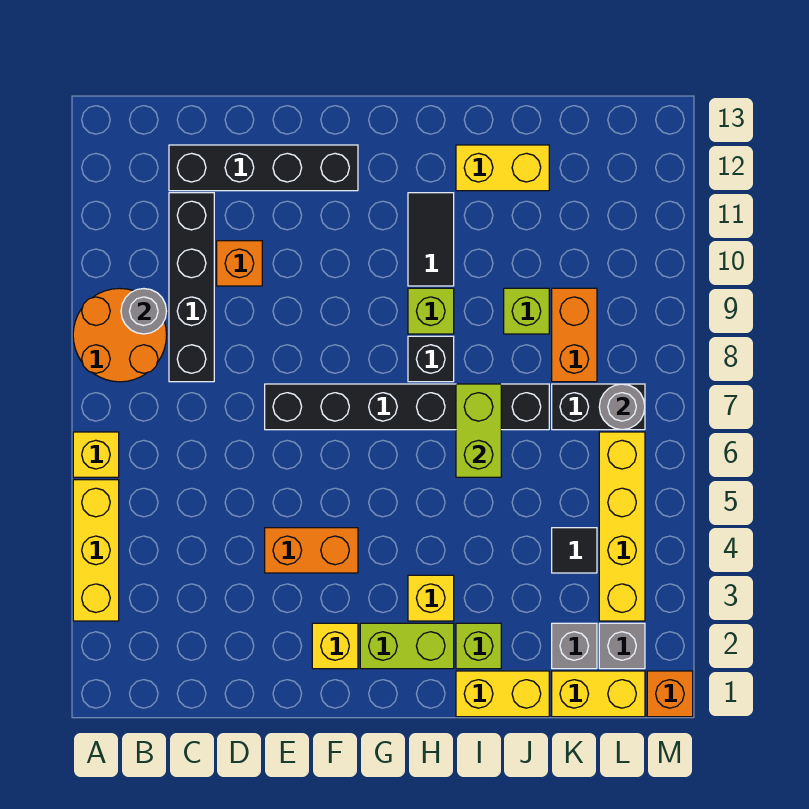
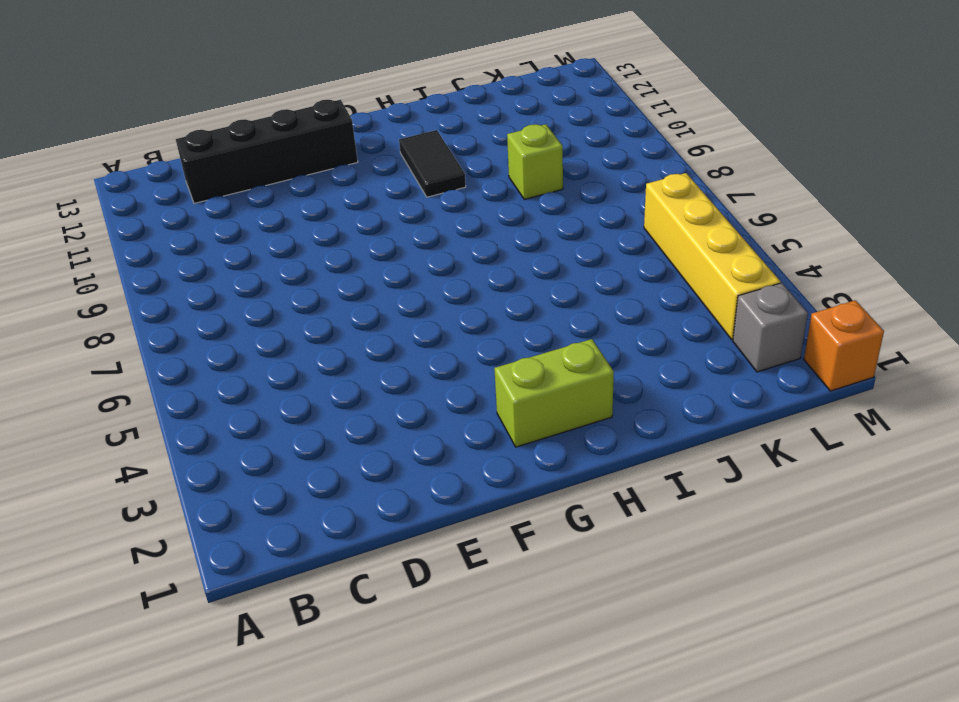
none -> yellow brick A3:A5 level 1
none -> yellow brick A6 level 1
none -> orange round brick A8:B9 level 1

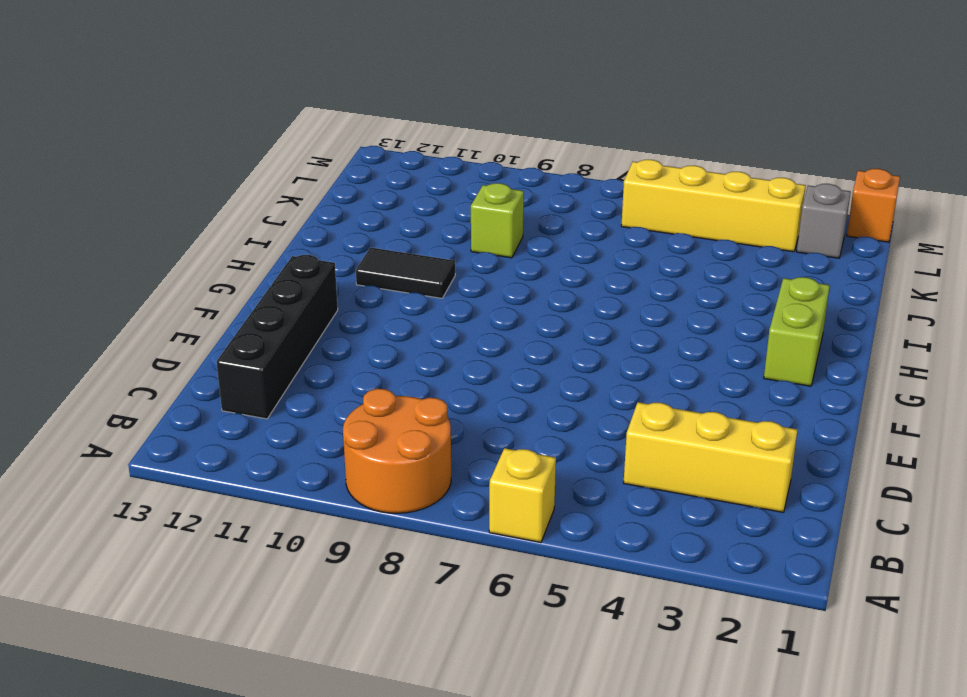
yellow brick C2:C4 level 1 -> yellow brick A3:A5 level 1
none -> black brick C8:C11 level 1
none -> orange brick D10 level 1
none -> orange brick E4:F4 level 1

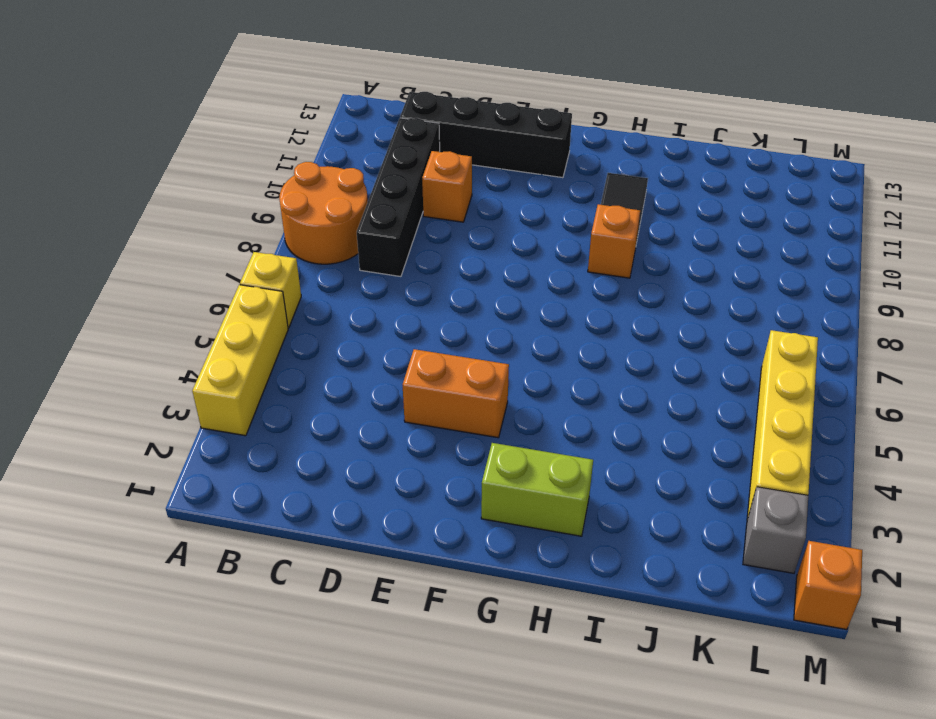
orange brick H9 level 1 -> lime brick H9 level 1
none -> black brick E7:J7 level 1
none -> yellow brick F2 level 1
none -> yellow brick H3 level 1

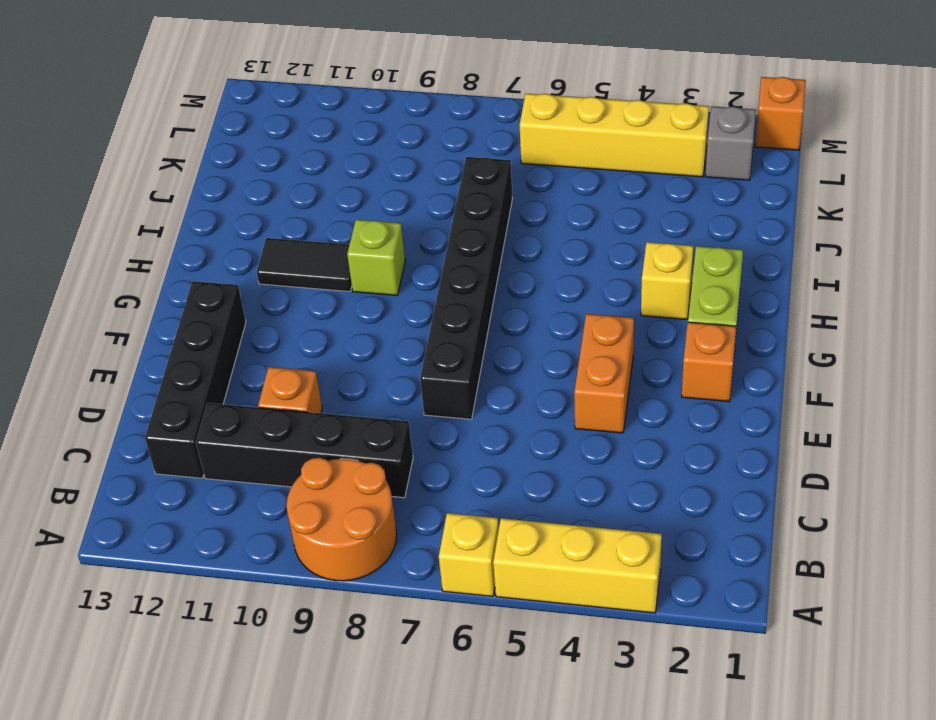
orange brick F2 level 1 -> yellow brick F2 level 1
none -> black brick H8 level 1
none -> yellow brick I1:J1 level 1
none -> lime brick I2 level 1

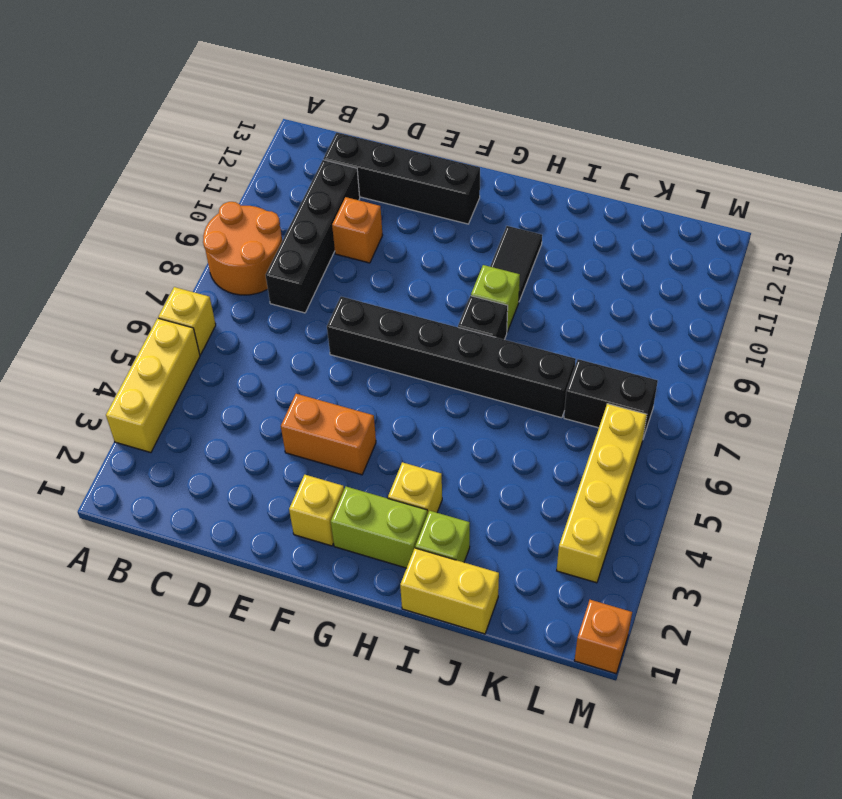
none -> yellow brick I12:J12 level 1
none -> lime brick J9 level 1
none -> yellow brick K1:L1 level 1

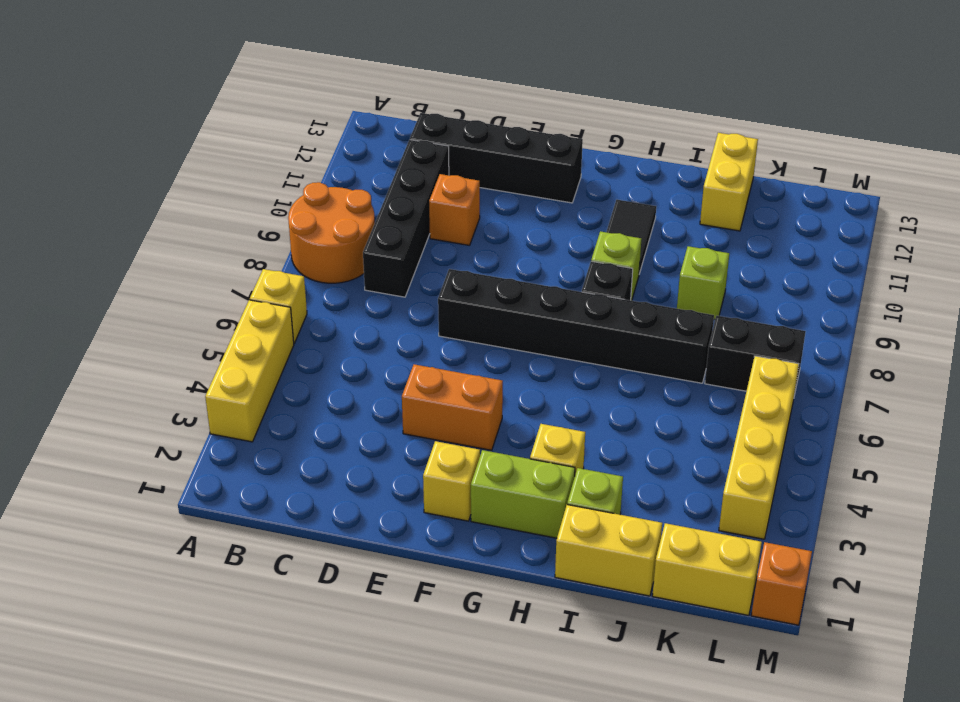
yellow brick J12:J13 level 1 -> yellow brick I12:J12 level 1
none -> grey brick K2 level 1
none -> black tile K4 level 1
none -> orange brick K8:K9 level 1

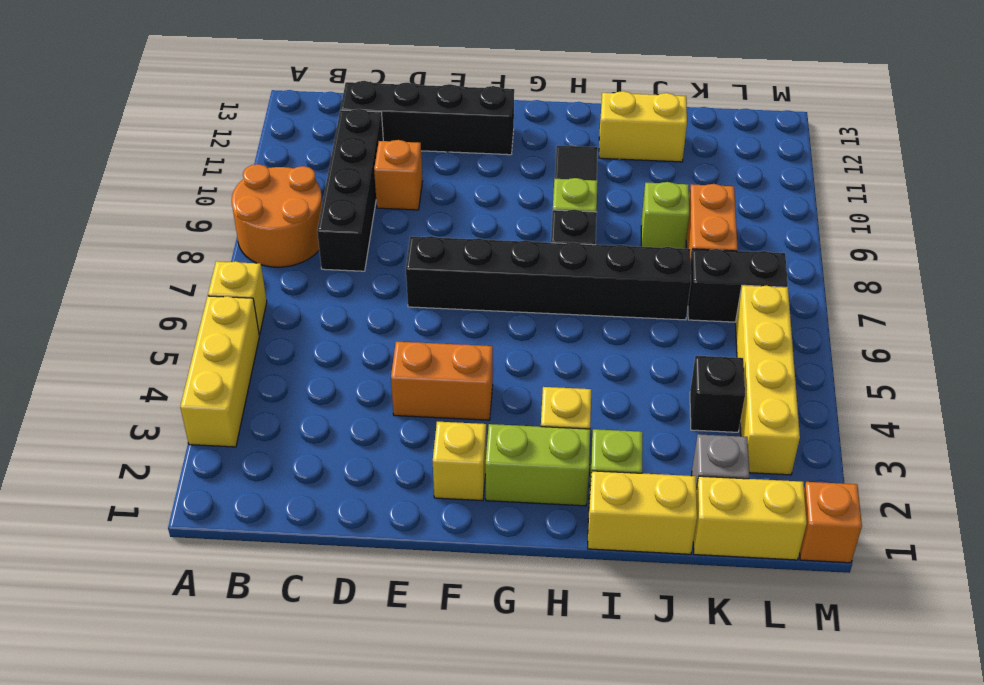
black brick K4 level 1 -> black tile K4 level 1
none -> grey brick L2 level 1
none -> grey round brick B9 level 2
none -> lime brick I6:I7 level 2

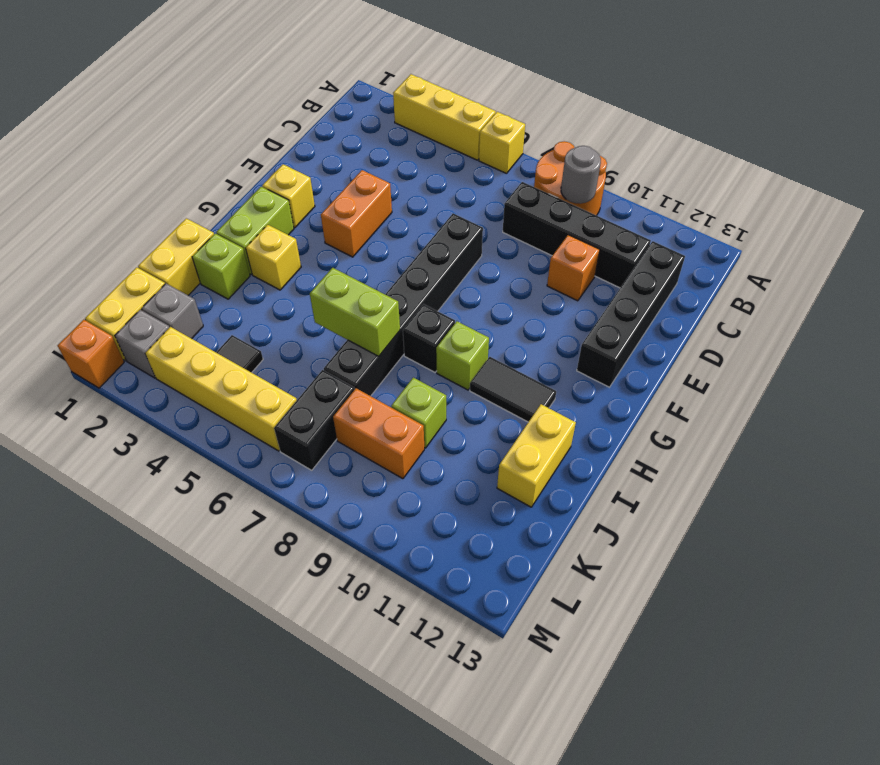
none -> grey round brick L7 level 2

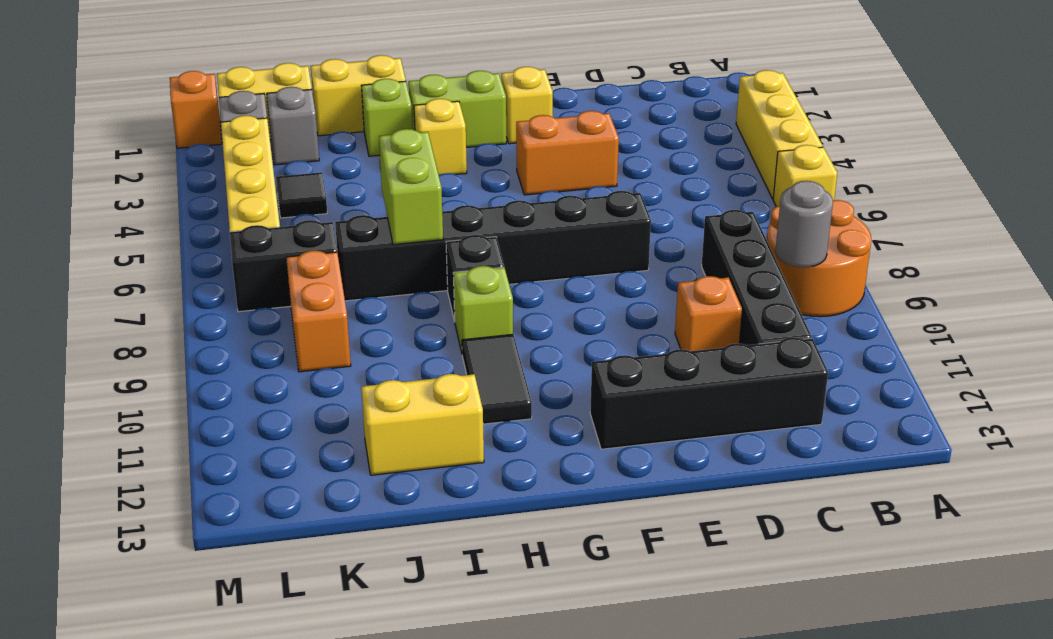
none -> lime brick J9 level 1
none -> grey round brick L7 level 2

